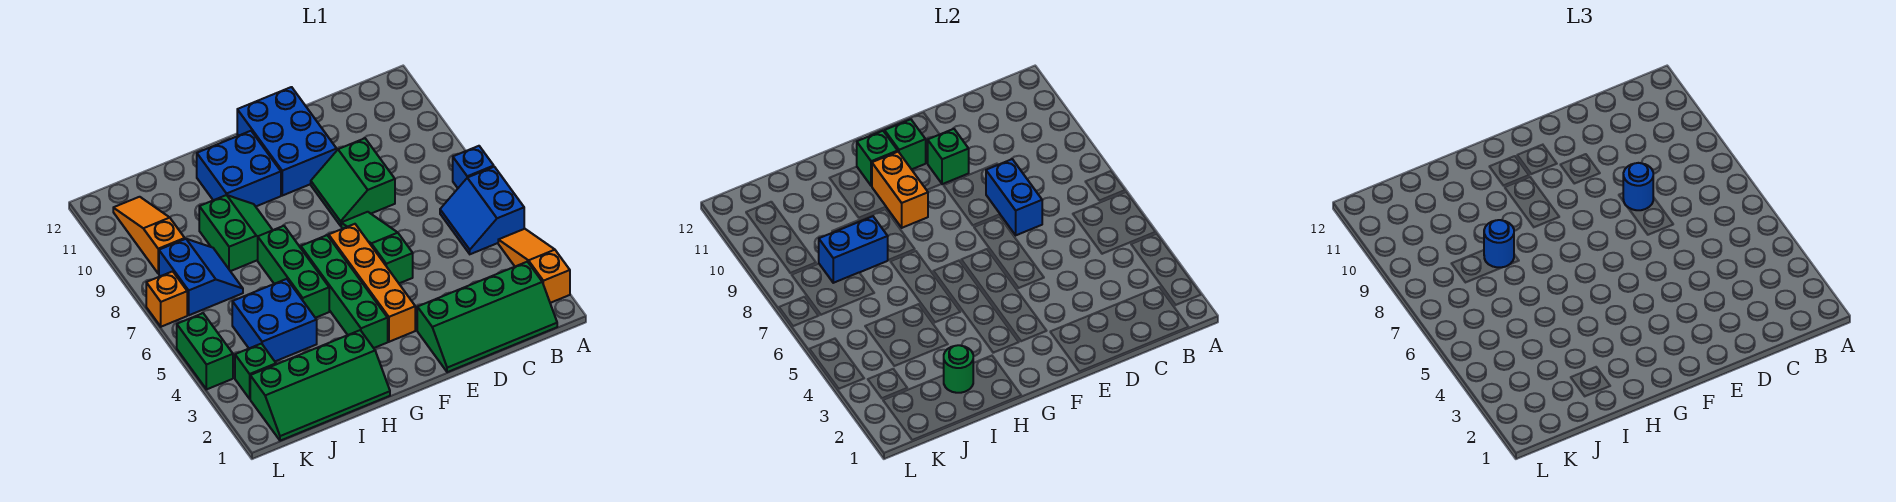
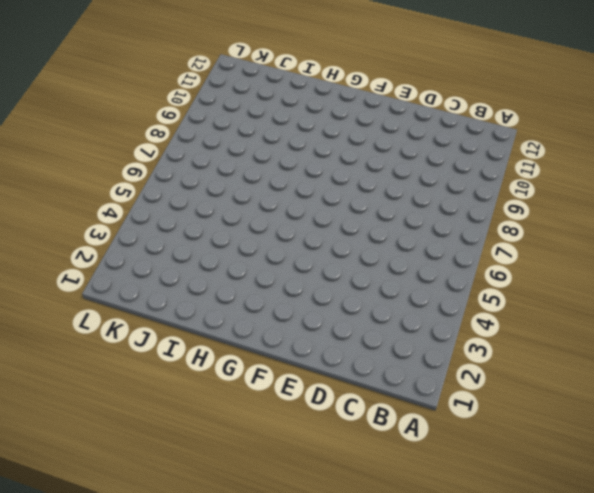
none -> orange slope A2:A4 level 1 top 2
none -> blue slope A5:B6 level 1 top A
none -> blue brick A7 level 1

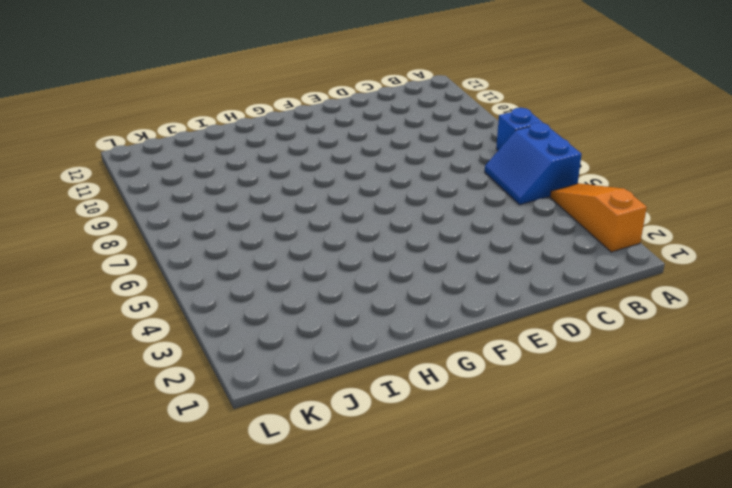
none -> green slope B1:E2 level 1 top 2
none -> green slope D8:E9 level 1 top D
none -> green slope E5:E7 level 1 top 5

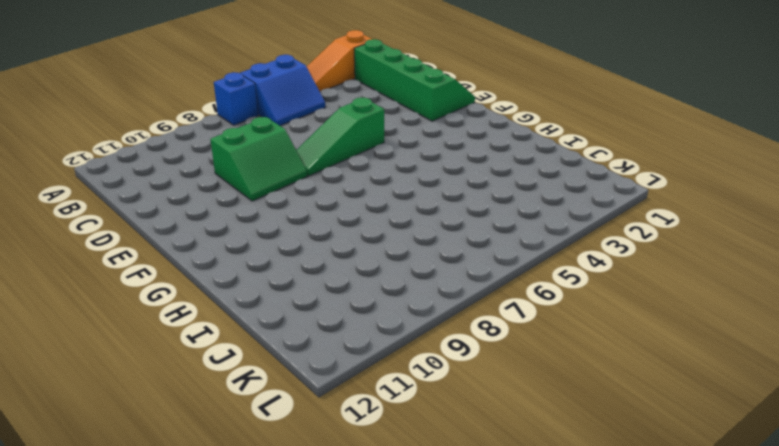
none -> blue brick E10:F12 level 1
none -> orange brick F3:F6 level 1
none -> green brick G3:G6 level 1

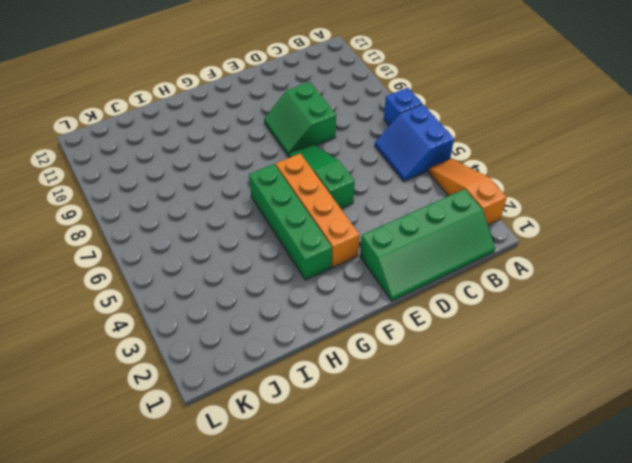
none -> blue brick E10:F12 level 1
none -> blue brick G10:H11 level 1
none -> green slope H1:K2 level 1 top 2

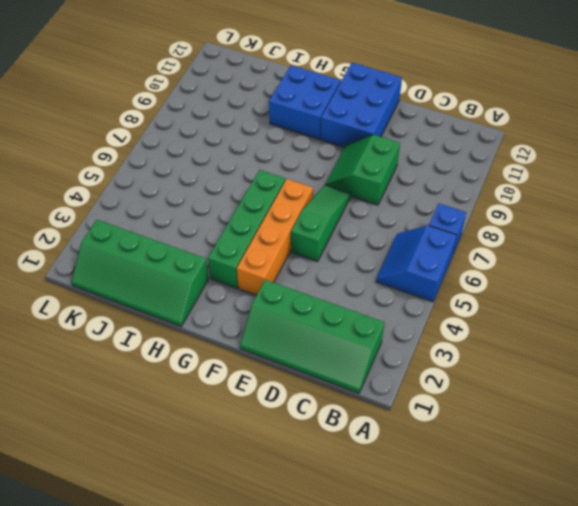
none -> orange slope A2:A4 level 1 top 2
none -> green brick H5:H7 level 1
none -> green slope H8:I9 level 1 top I

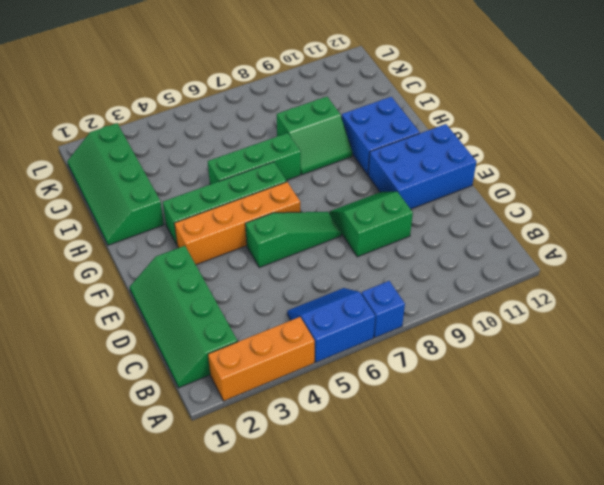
orange brick A2:A4 level 1 -> orange slope A2:A4 level 1 top 2
none -> blue brick I4:J5 level 1
none -> blue slope J7:K8 level 1 top K
none -> green brick K3 level 1

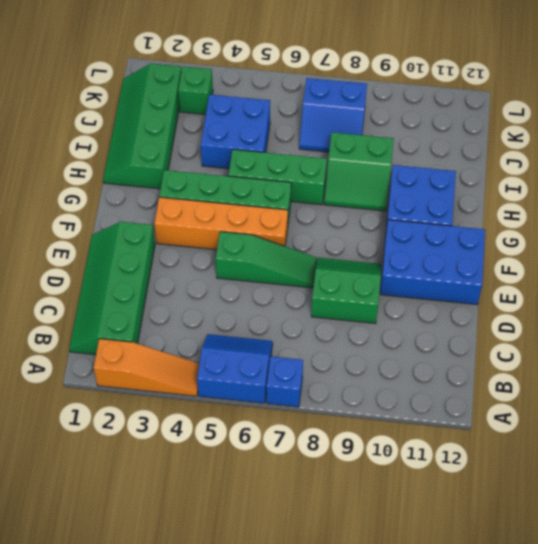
none -> orange slope K9:K11 level 1 top 9
none -> green brick L4:L5 level 1
none -> orange brick L7 level 1

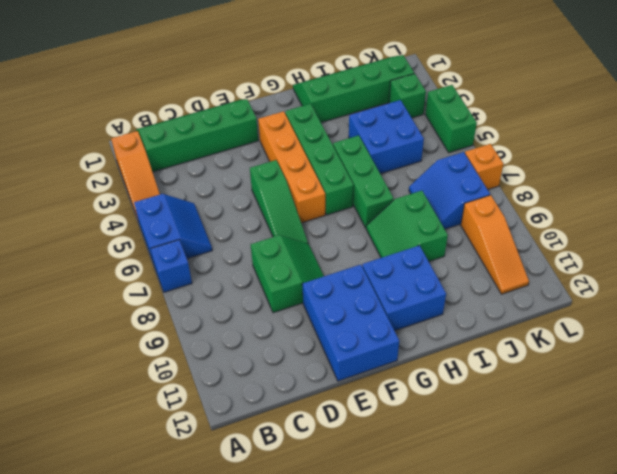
none -> blue brick D7:D8 level 2
none -> green brick E10 level 2
none -> green brick F11 level 2

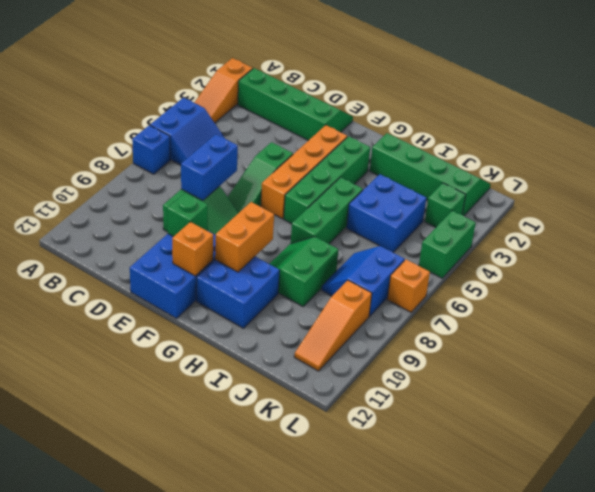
orange brick F11 level 2 -> green brick F11 level 2
none -> green brick G11 level 2
none -> green round brick I2 level 2
none -> blue brick I8:J8 level 2

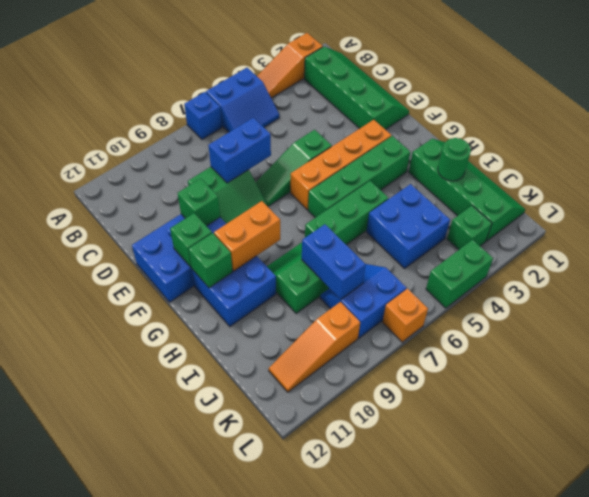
none -> blue round brick D8 level 3
none -> blue round brick I8 level 3

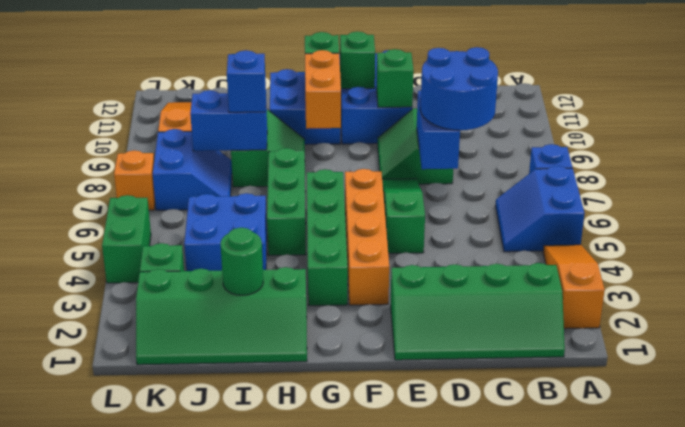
blue round brick C7:D8 level 3 -> blue round brick D8 level 3
blue brick I8 level 3 -> blue round brick I8 level 3

